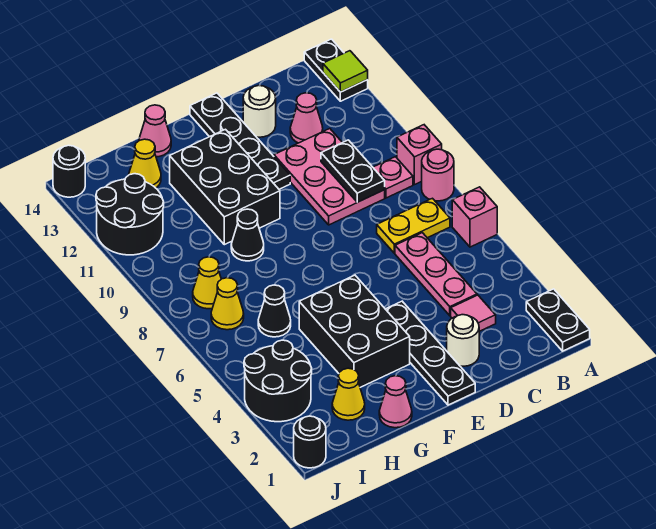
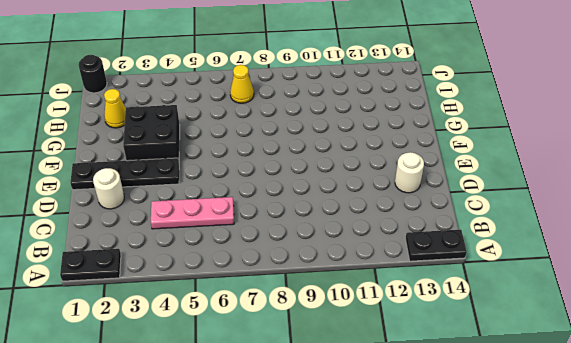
black brick F3:G4 level 1 -> black brick F3:G5 level 1
none -> pink brick A6 level 1
none -> pink round brick A8 level 1
none -> pink brick A9 level 1
none -> yellow plate B7:C7 level 1

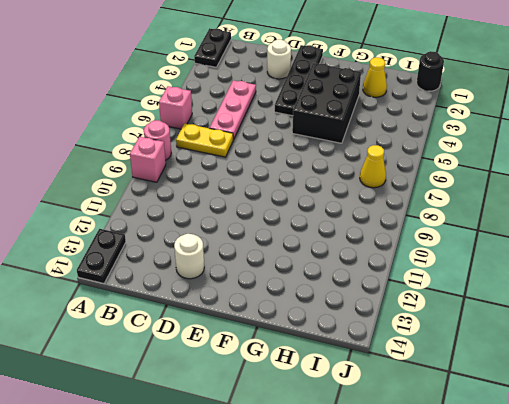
none -> pink plate B9 level 1
none -> pink tile C3 level 1
none -> pink plate C9:D11 level 1
none -> pink cone C12 level 1

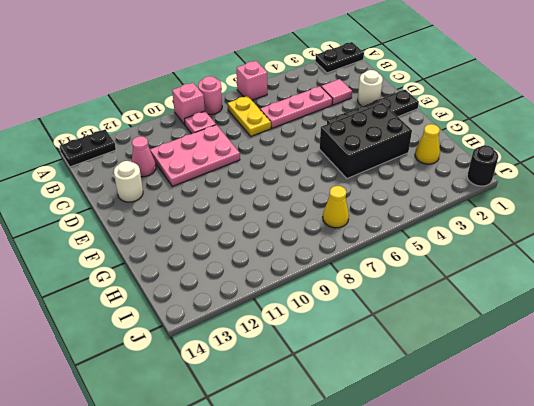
none -> black plate E11:E14 level 1
none -> black brick F10:G12 level 1
none -> pink cone G1 level 1
none -> black cone G9 level 1

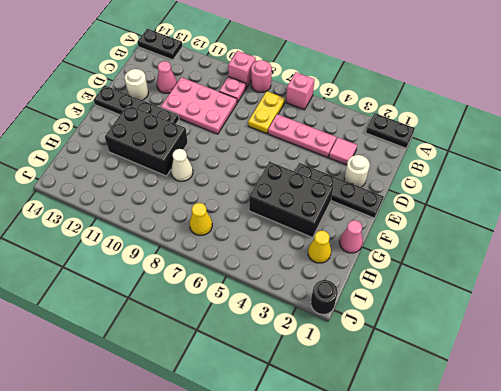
white cone G9 level 1 -> black cone G9 level 1
none -> pink cone G14 level 1
none -> black cone H6 level 1
none -> yellow cone H13 level 1
none -> black round brick I3:J4 level 1

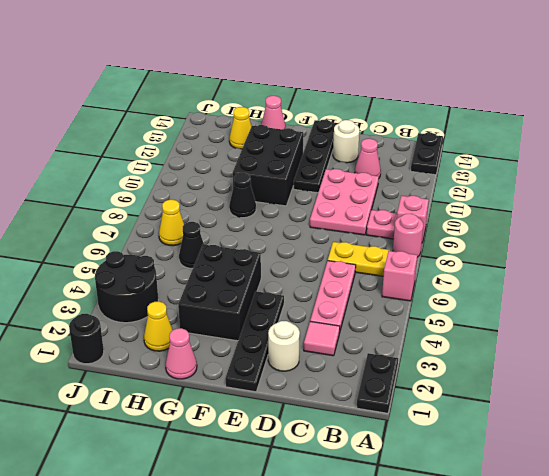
none -> yellow cone I8 level 1
none -> black round brick I11:J12 level 1
none -> black round brick J14 level 1
none -> lime tile A13 level 2

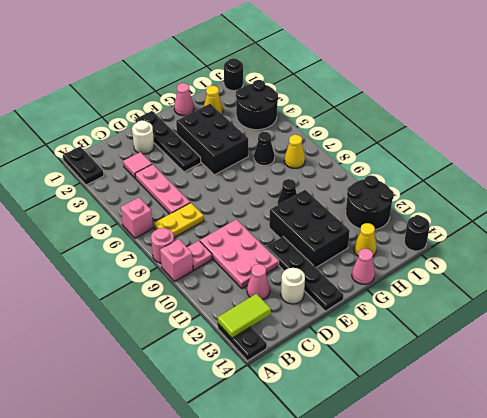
lime tile A13:B13 level 2 -> lime tile A13 level 2
none -> yellow cone I8 level 1
none -> black plate C9:C10 level 2

